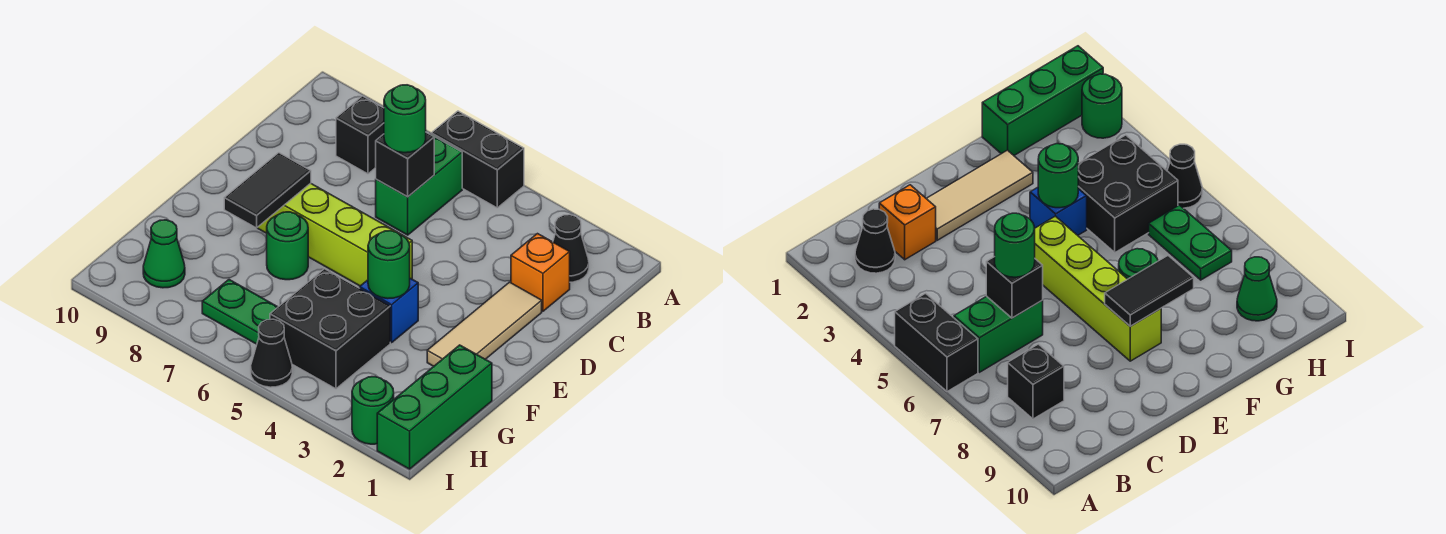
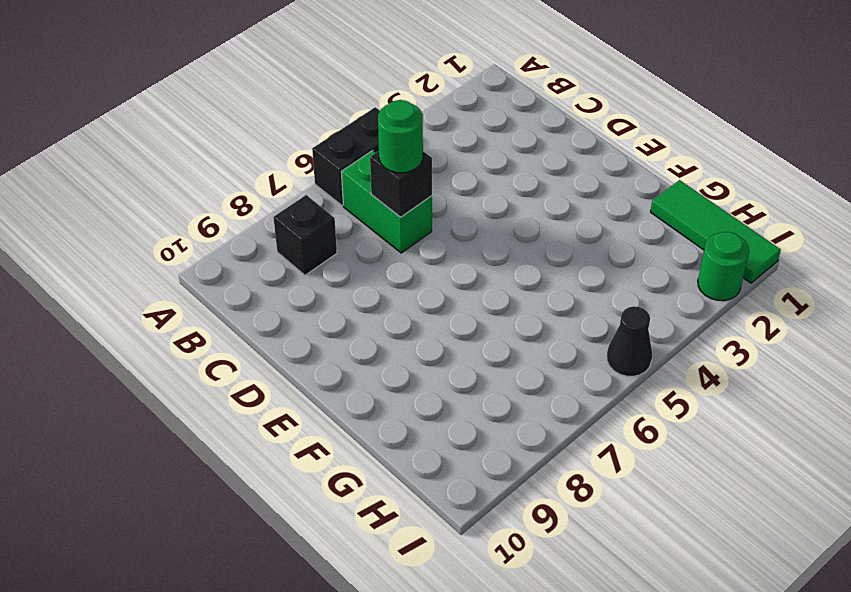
green tile G1:I1 level 1 -> green brick G1:I1 level 1
none -> black cone B2 level 1
none -> orange brick C2 level 1
none -> tan tile D2:F2 level 1

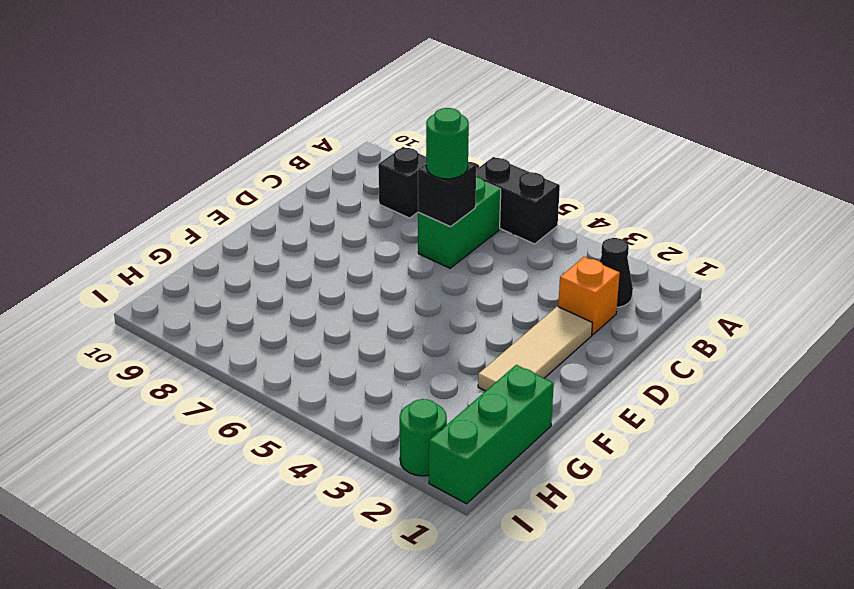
none -> lime brick E5:E8 level 1
none -> blue brick F4 level 1
none -> green round brick F7 level 1

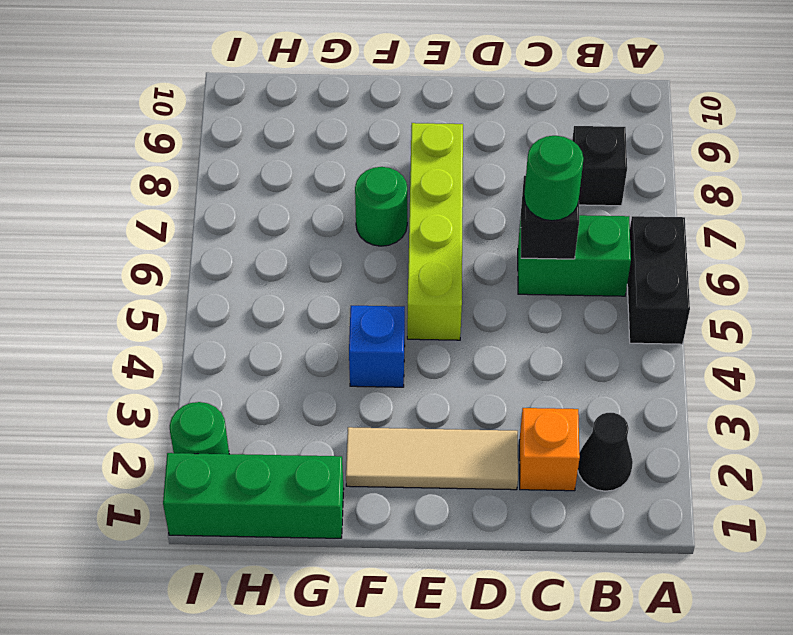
none -> black brick G4:H5 level 1
none -> green plate H6:H7 level 1
none -> green cone H9 level 1

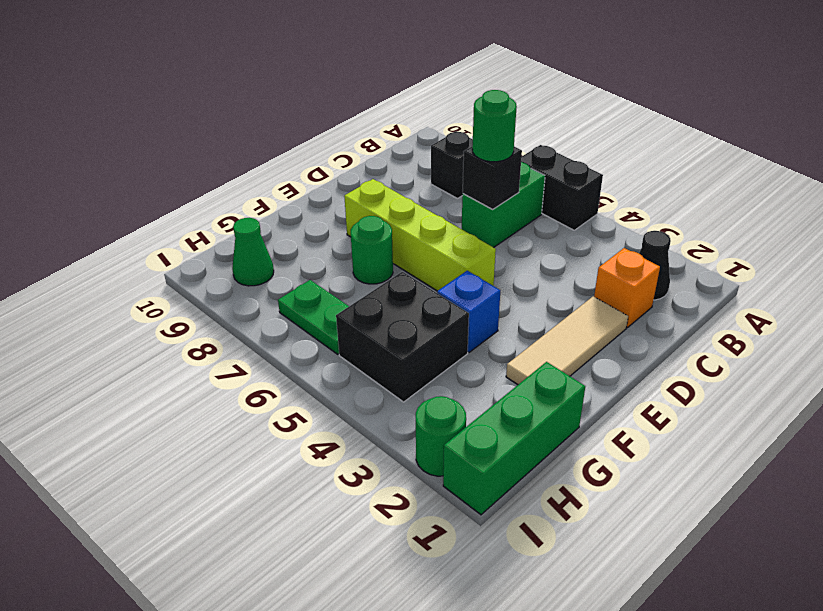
none -> black cone I5 level 1
none -> black tile E8:F8 level 2
none -> green round brick F4 level 2

